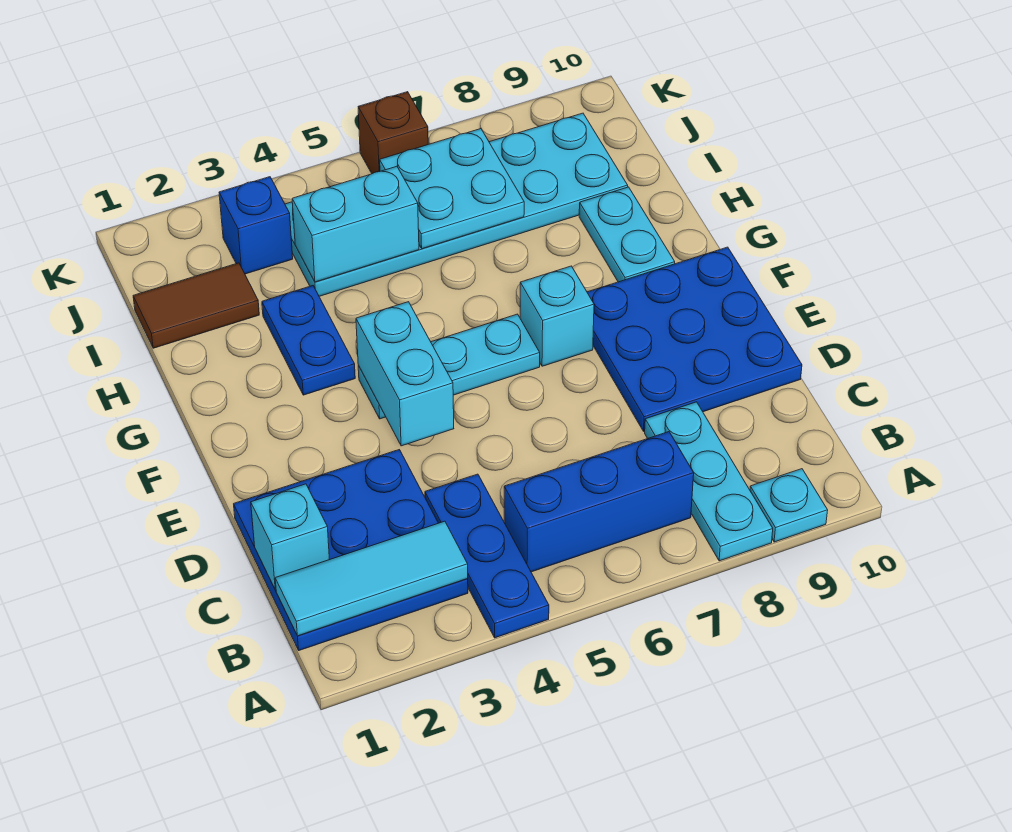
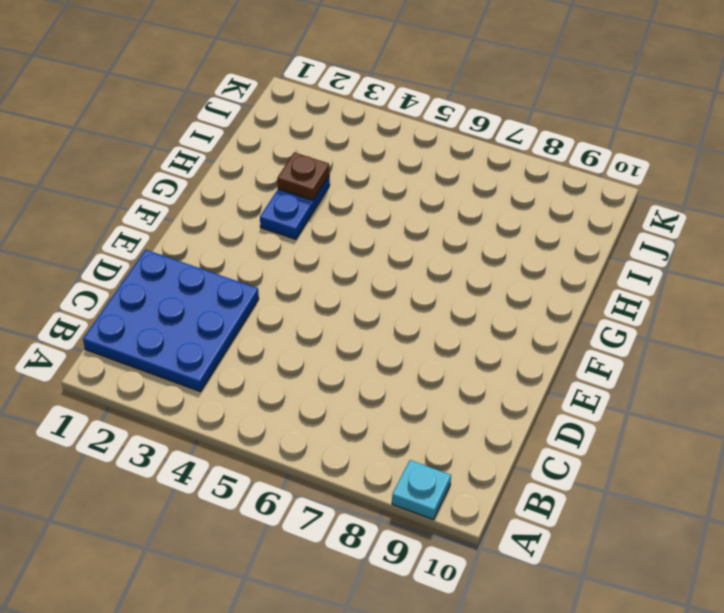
brown plate H3 level 2 -> none
none -> blue plate A4:C4 level 1
none -> cyan plate A8:C8 level 1
none -> blue brick B5:B7 level 1

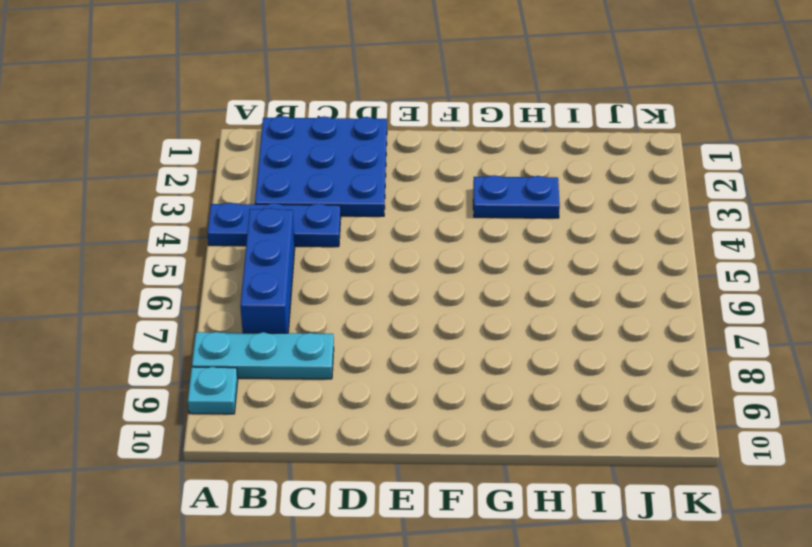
none -> blue plate D8:F10 level 1
none -> cyan plate F4:F6 level 1
none -> cyan brick F7 level 1

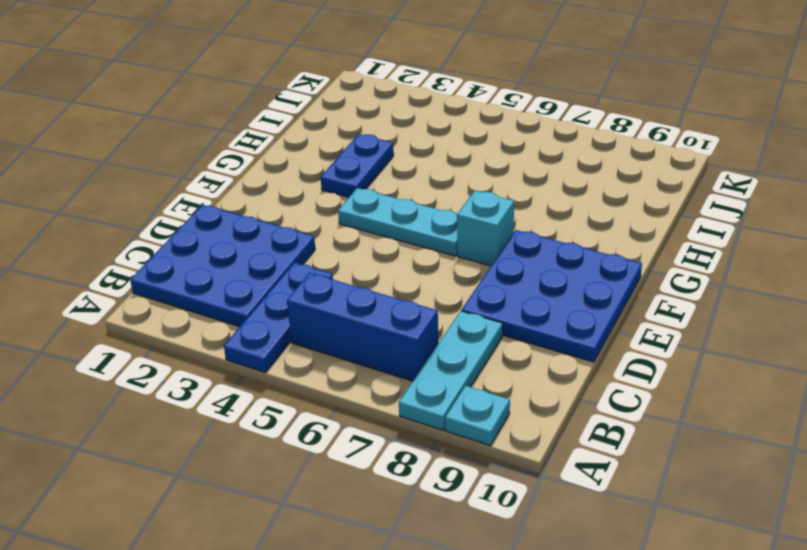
none -> cyan plate G9:H9 level 1
none -> brown tile I1:I2 level 1
none -> cyan plate I4:J9 level 1

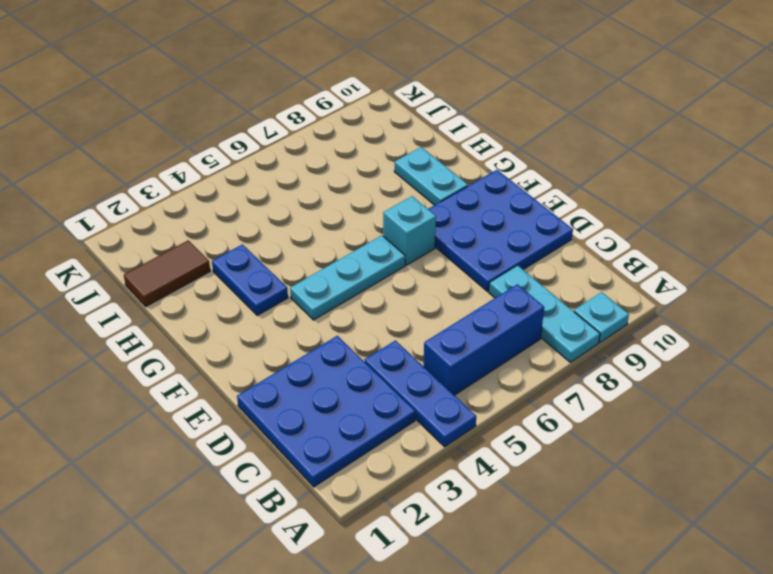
none -> cyan plate I4:J9 level 1
none -> blue brick J3 level 1
none -> brown brick K6 level 1

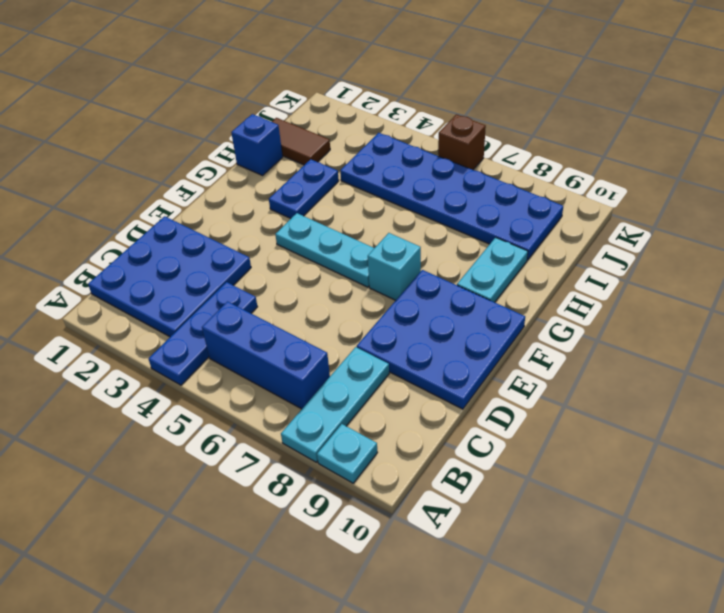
blue brick H1 level 1 -> blue brick J3 level 1
blue plate I4:J9 level 1 -> cyan plate I4:J9 level 1
none -> cyan tile B1:B3 level 2
none -> cyan brick C1 level 2
none -> cyan brick E4:F4 level 2

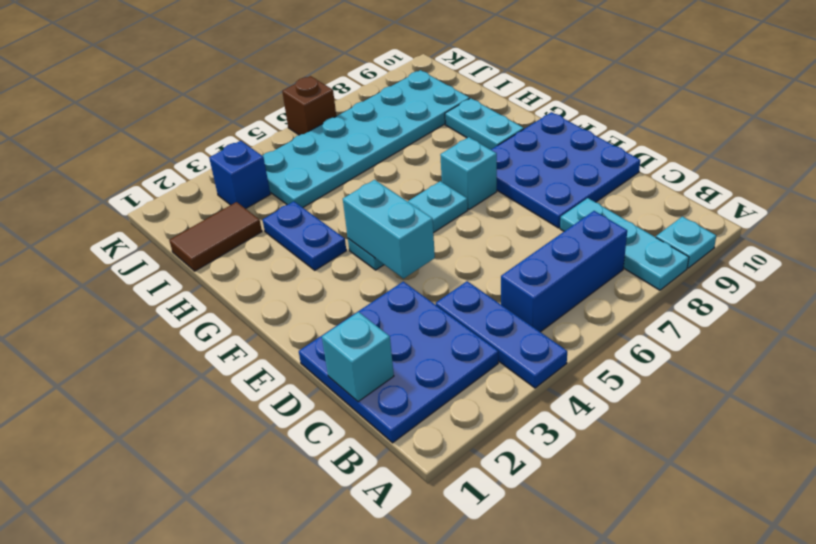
none -> cyan tile B1:B3 level 2
none -> cyan brick I4:I5 level 2
none -> cyan plate I6:J7 level 2

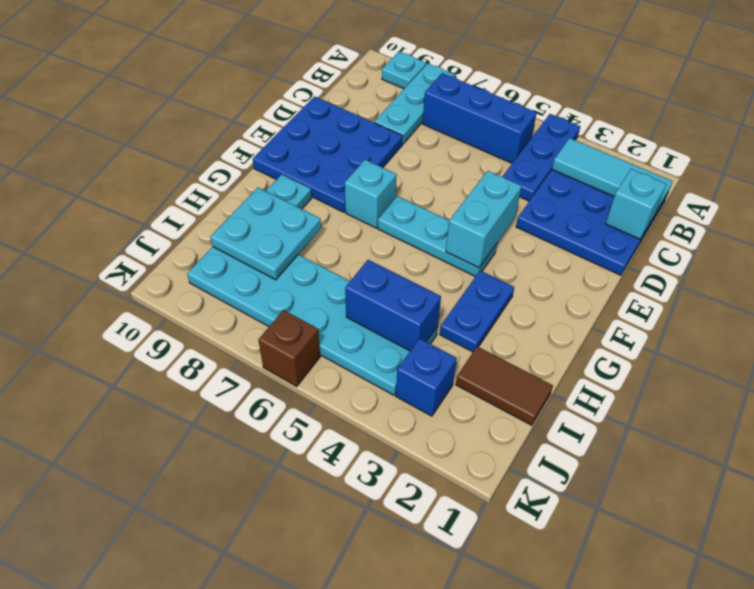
cyan plate H8:I9 level 2 -> cyan plate I6:J7 level 2
blue brick I4:I5 level 2 -> cyan brick I4:I5 level 2

